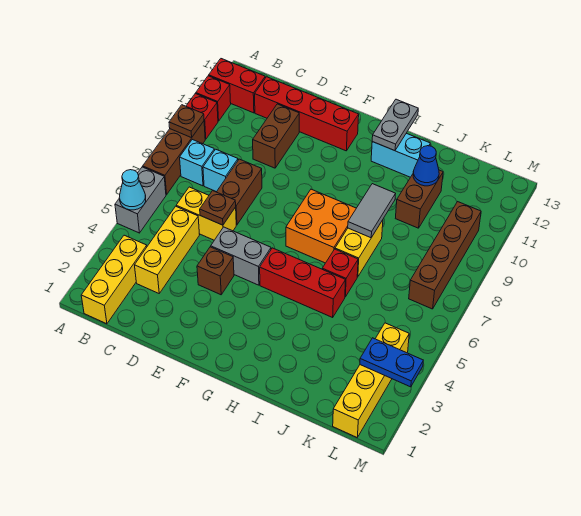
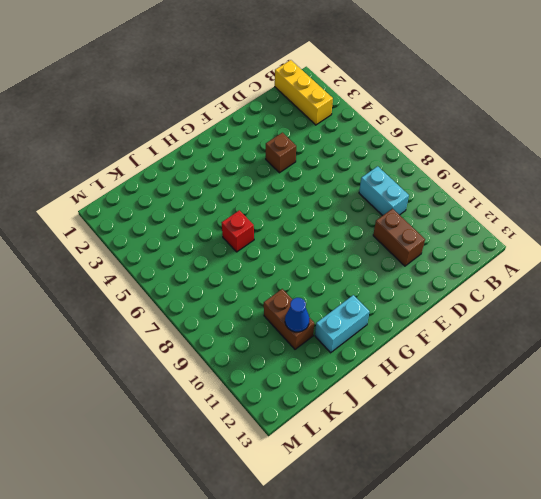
cyan brick C8:C9 level 1 -> cyan brick C8 level 1
none -> grey brick A5:A6 level 1
none -> brown brick A7:A9 level 1
none -> red brick A10 level 1
none -> red brick A11 level 1

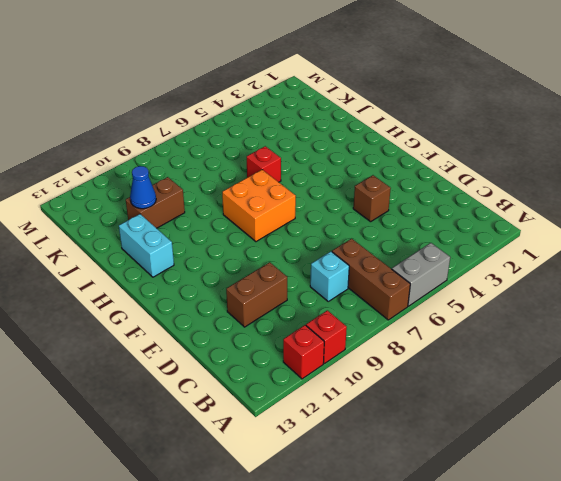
brown brick A7:C7 level 1 -> brown brick A7:A9 level 1
none -> red brick A12:B12 level 1
none -> yellow brick B1:B3 level 1
none -> cyan brick B8 level 1
none -> yellow brick C3:C5 level 1

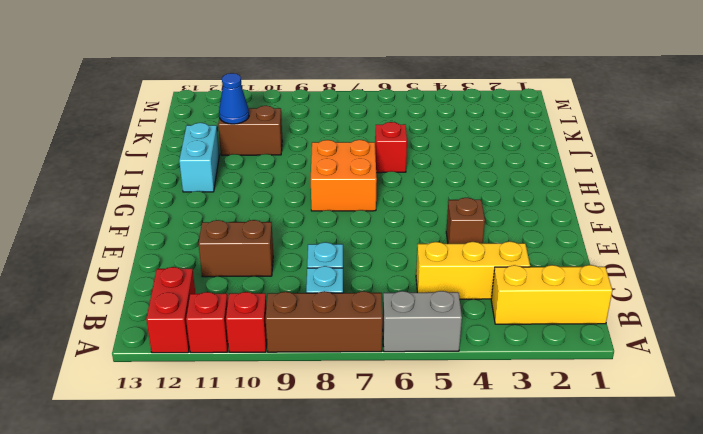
none -> yellow brick C6:D6 level 1
none -> red brick C12:F12 level 1
none -> brown brick D7:D8 level 1
none -> grey brick E5:F5 level 1

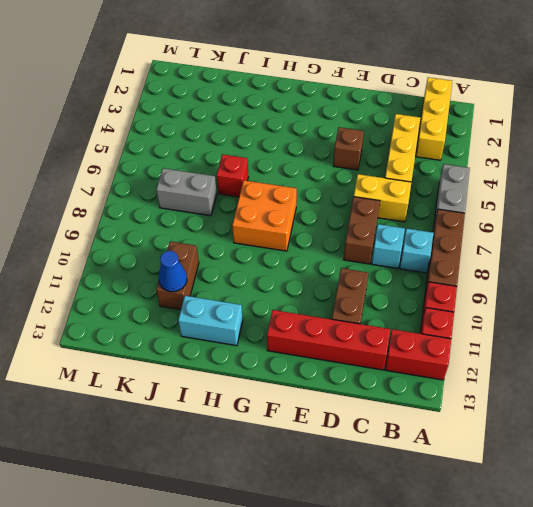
grey brick J7:K7 level 1 -> grey brick E5:F5 level 1
none -> red brick G5:I5 level 1
none -> yellow brick I7:I8 level 1
none -> yellow brick L1:L4 level 1
none -> brown brick L7:L10 level 1

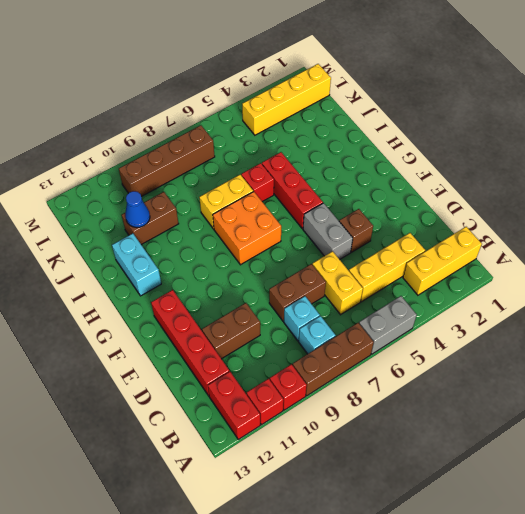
none -> cyan cone A5 level 2
none -> brown plate A9 level 2
none -> brown plate D6 level 2
none -> grey plate H12:H13 level 2

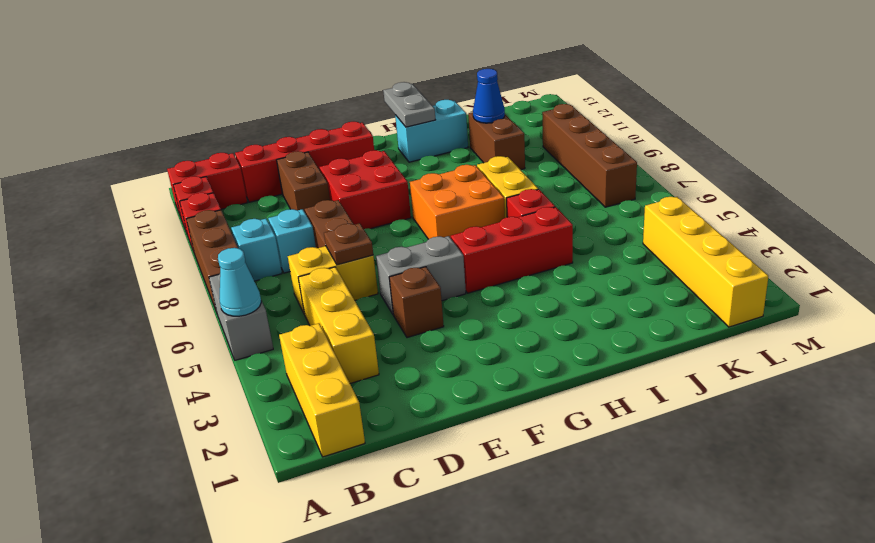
red brick E9:F10 level 1 -> none
none -> brown plate A9 level 2
none -> grey tile I8:I9 level 2
none -> blue plate L3:M3 level 2

